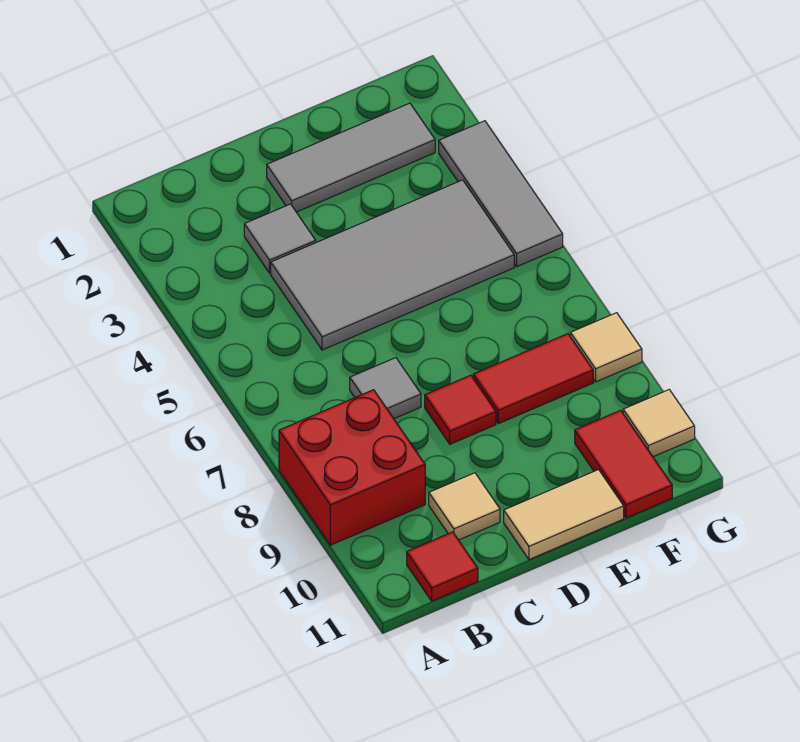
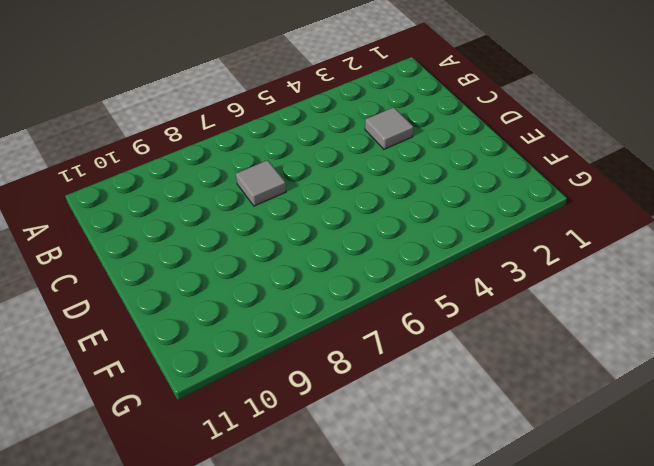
none -> red brick A8:B9 level 1
none -> red tile B11 level 1
none -> grey tile C4:F5 level 1

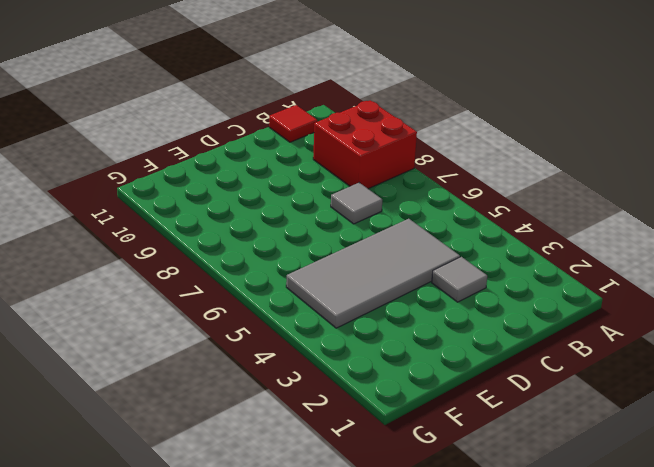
none -> tan tile C10 level 1
none -> grey tile D2:F2 level 1
none -> red tile D8 level 1

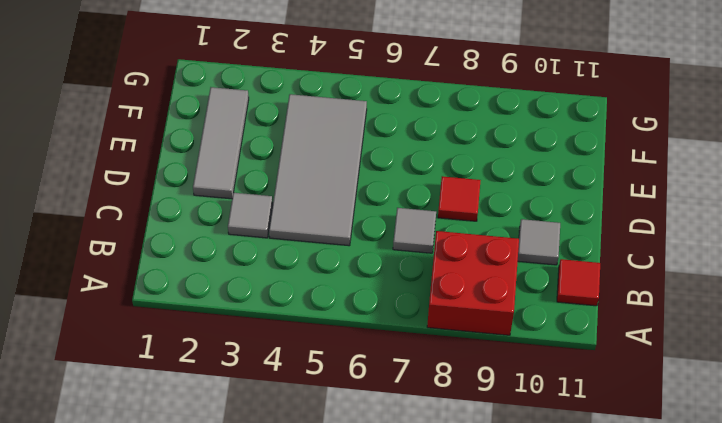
grey tile C10 level 1 -> tan tile C10 level 1
none -> tan tile D11:E11 level 1
none -> red tile E8:F8 level 1
none -> red tile F10:F11 level 1

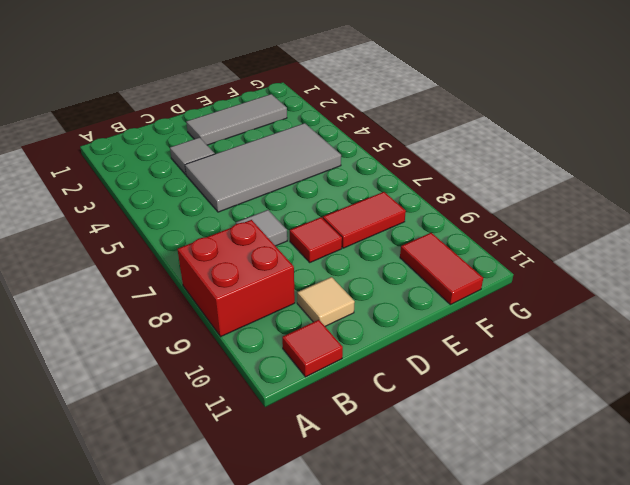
none -> tan tile D11:E11 level 1
none -> grey tile G3:G5 level 1
none -> tan tile G8 level 1

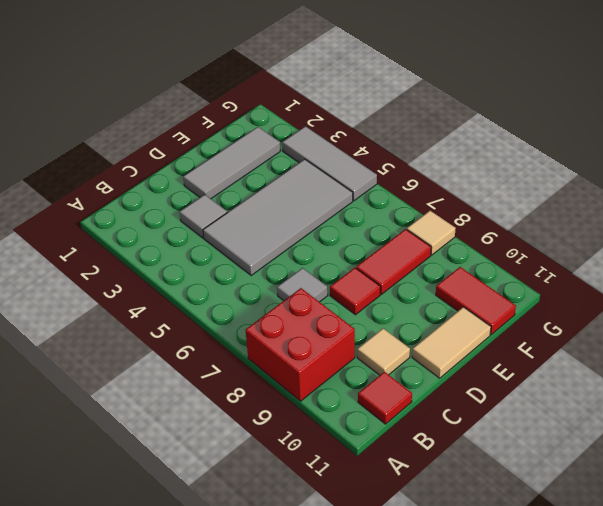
none -> tan tile G10 level 1

